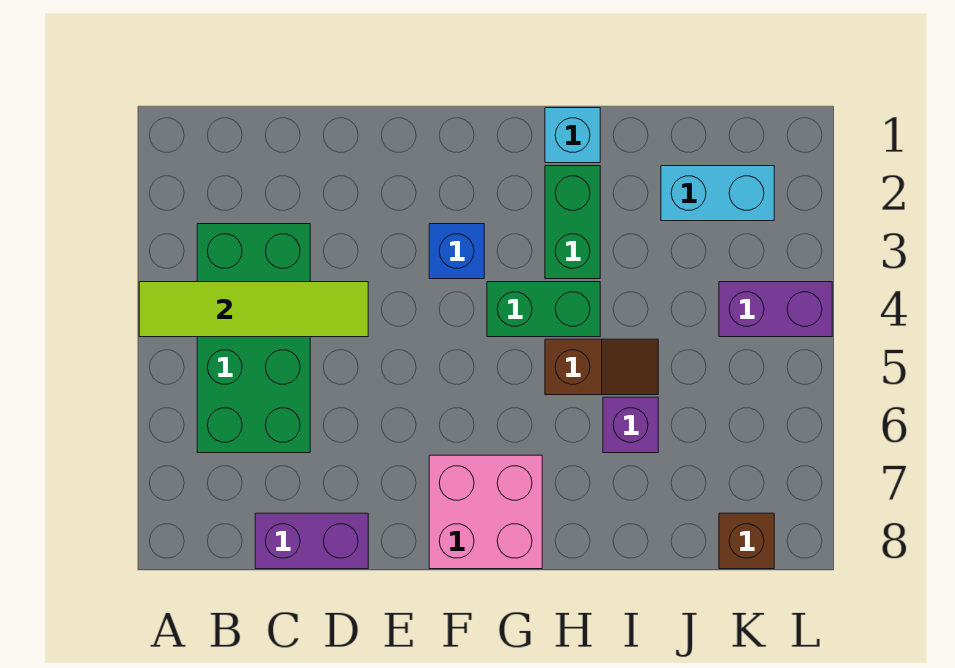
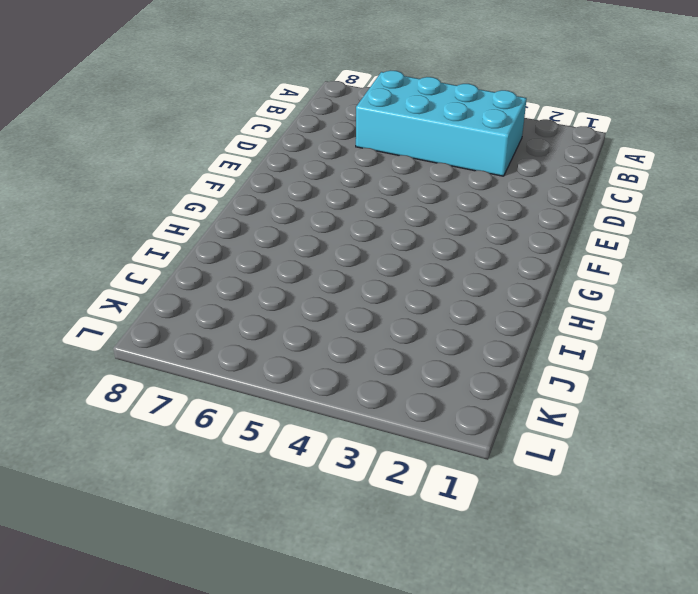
cyan brick B3:C6 level 1 -> green brick B3:C6 level 1
none -> purple brick C8:D8 level 1
none -> blue brick F3 level 1
none -> pink brick F7:G8 level 1

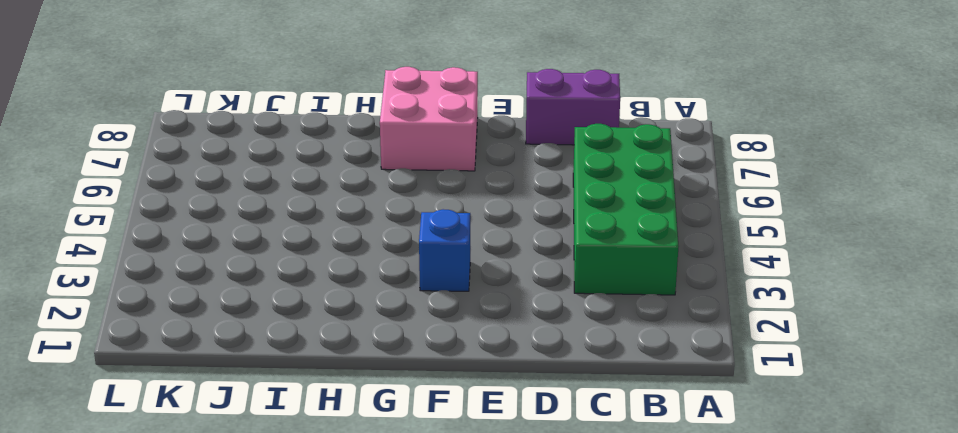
none -> green brick G4:H4 level 1
none -> cyan brick H1 level 1
none -> green brick H2:H3 level 1

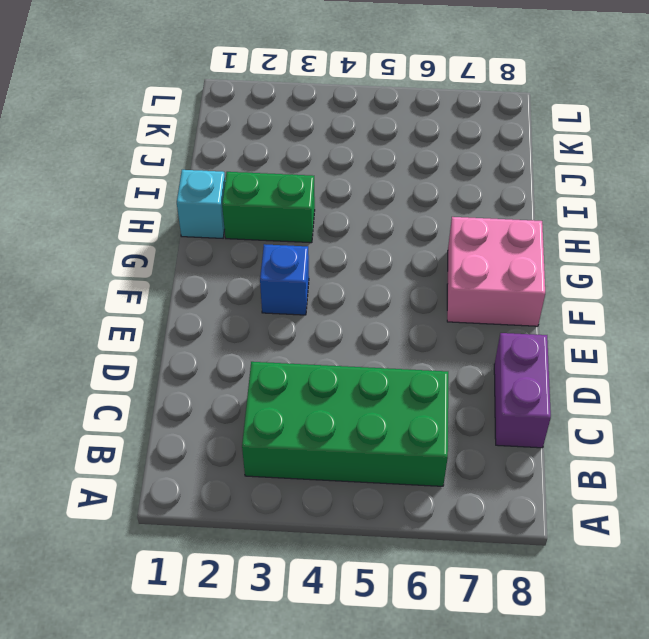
none -> green brick G4:H4 level 1
none -> brown slope H5:I5 level 1 top H
none -> purple brick I6 level 1

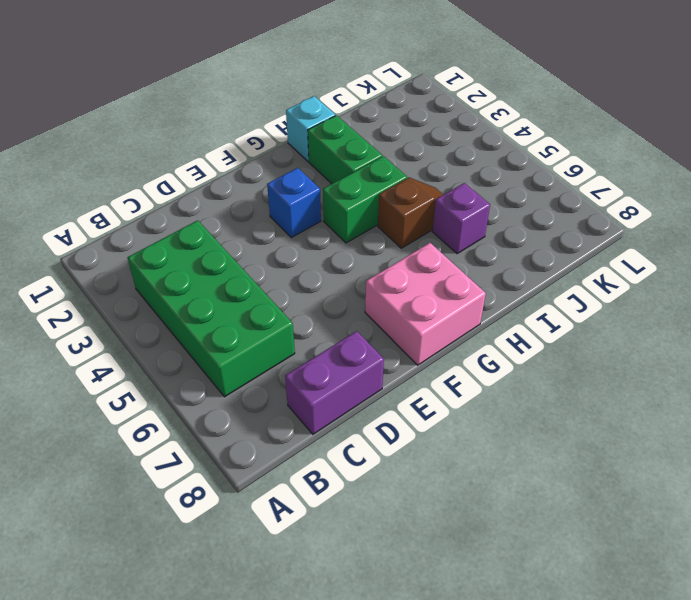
none -> cyan brick J2:K2 level 1
none -> purple brick K4:L4 level 1
none -> brown brick K8 level 1

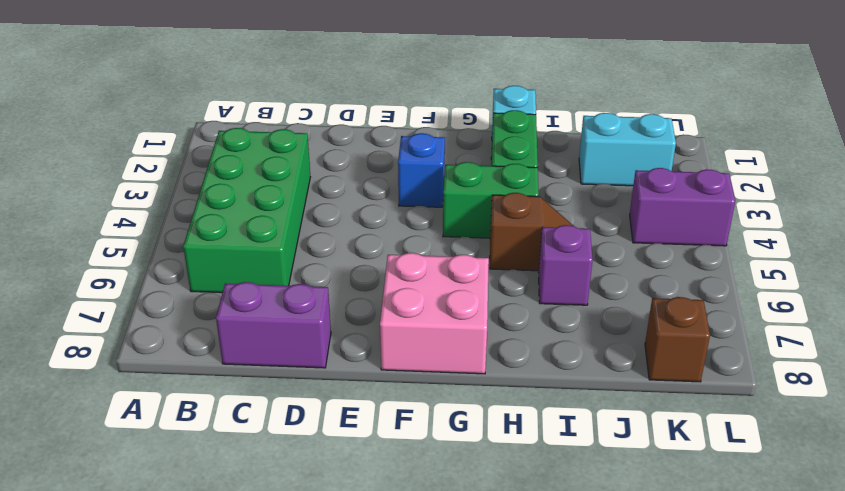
none -> lime tile A4:D4 level 2

